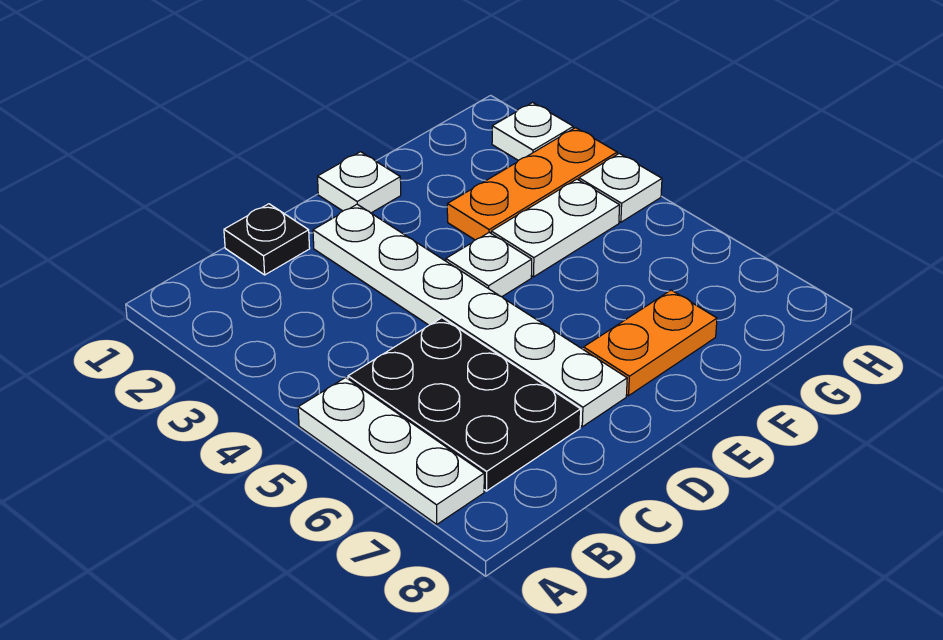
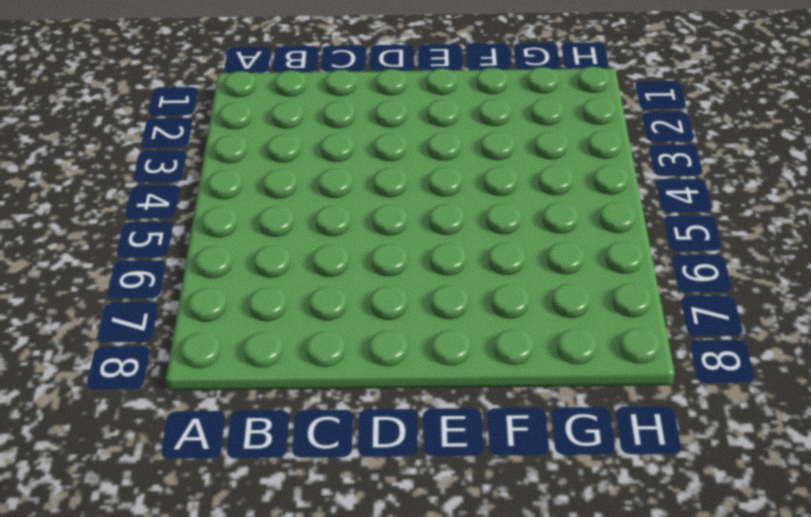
none -> white plate A5:A7 level 1
none -> black plate B5:C7 level 1

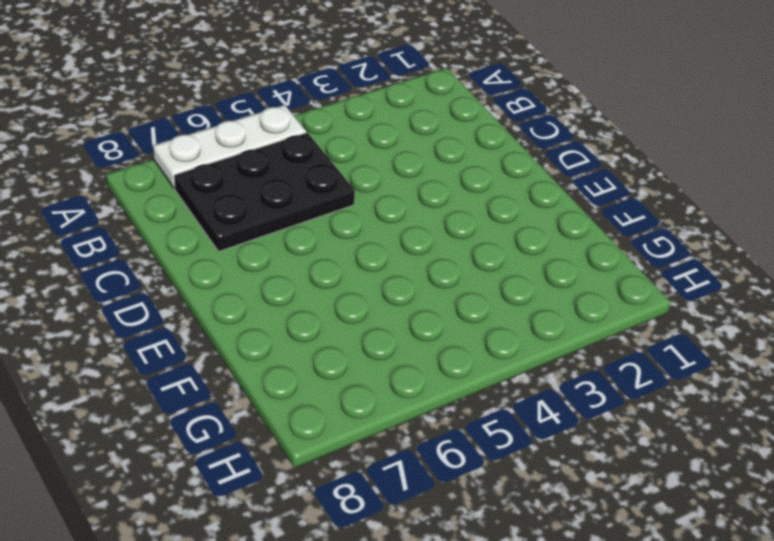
none -> black plate C1 level 1
none -> white plate D2:D7 level 1

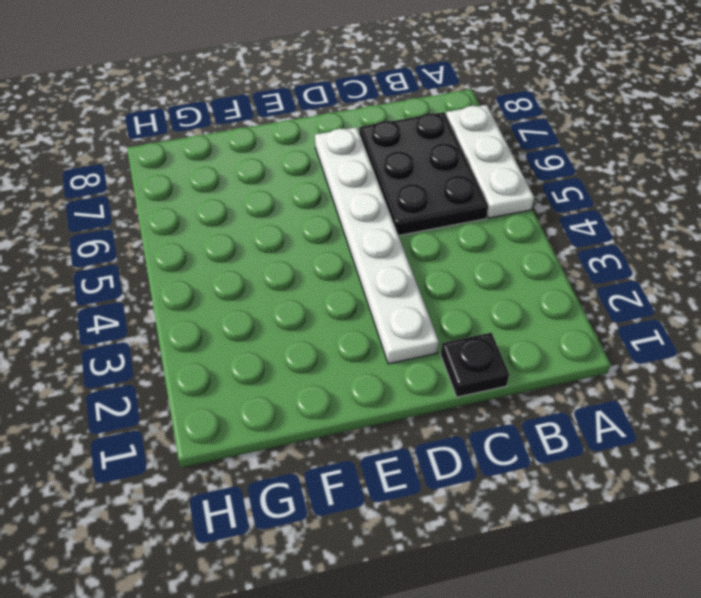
none -> white plate E1 level 1
none -> white plate E4 level 1

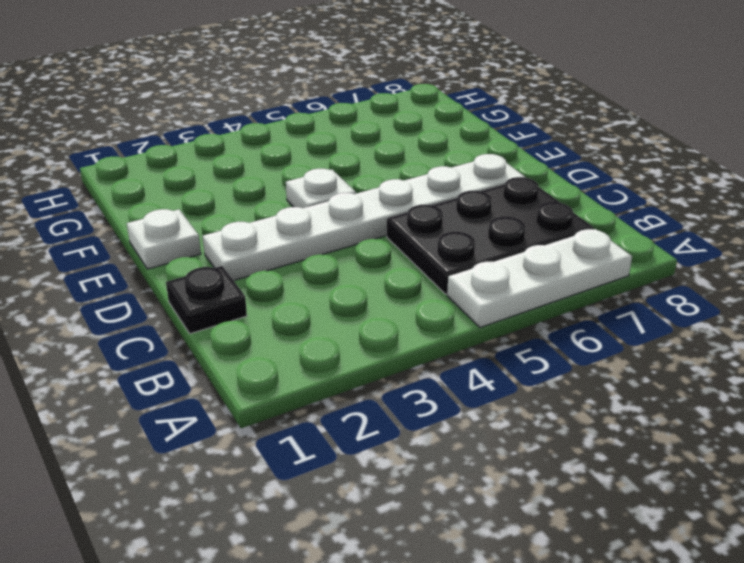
none -> orange plate E7:F7 level 1
none -> orange plate F3:H3 level 1

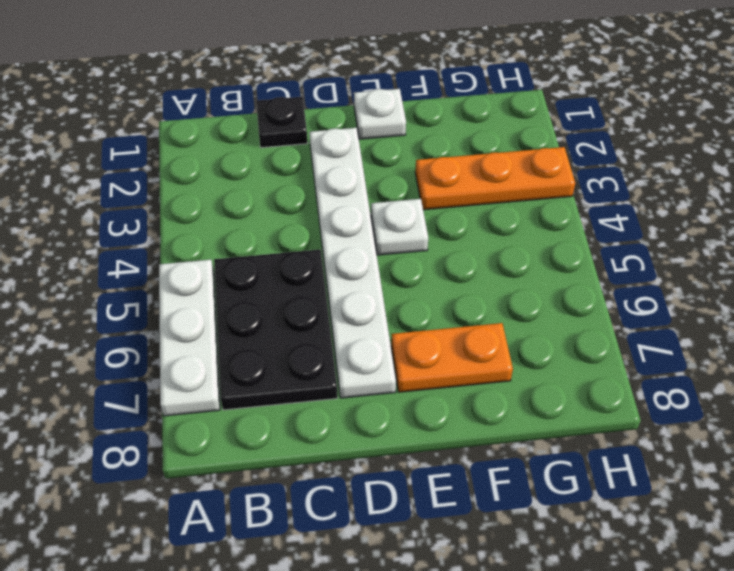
none -> white plate F4:G4 level 1
none -> white plate H2 level 1

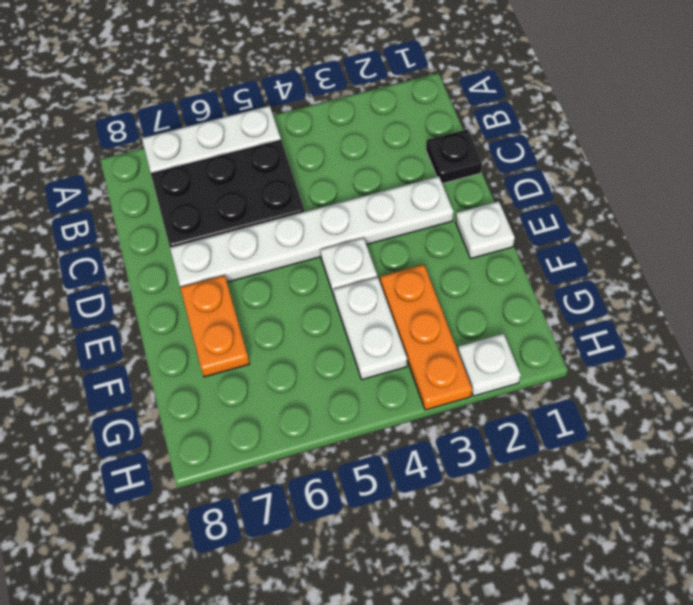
none -> white plate H4 level 1

